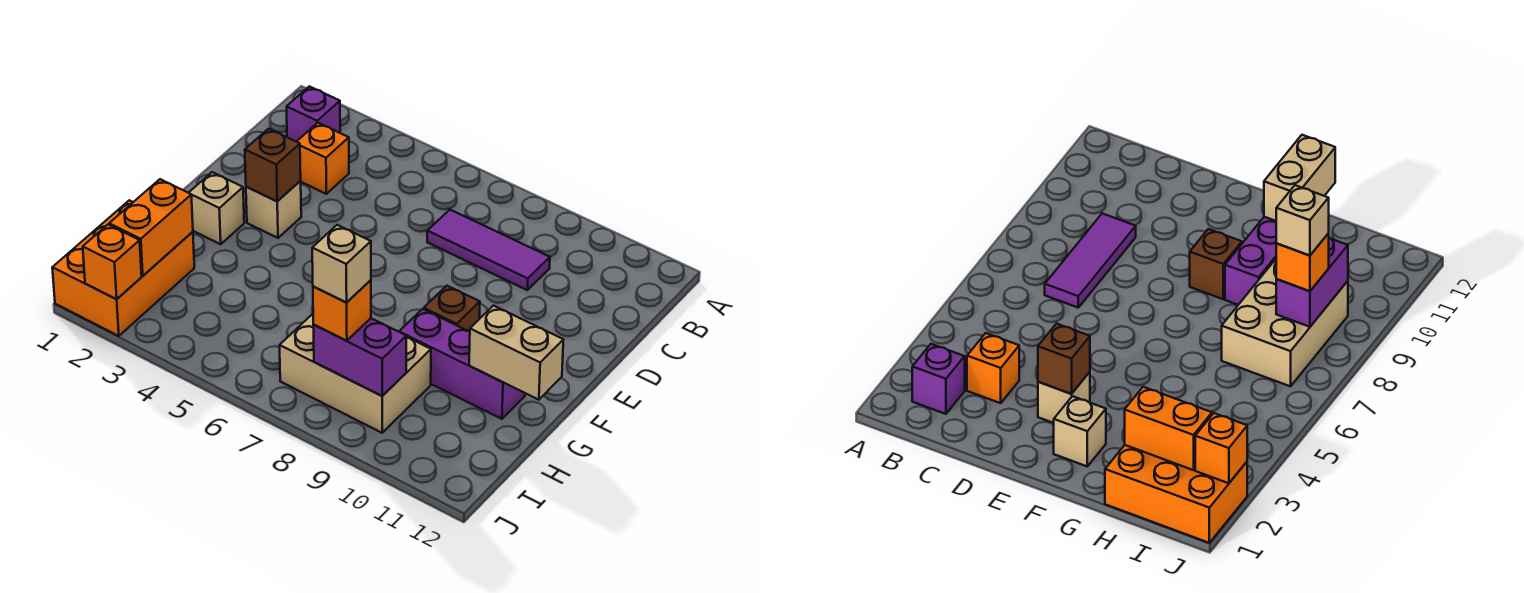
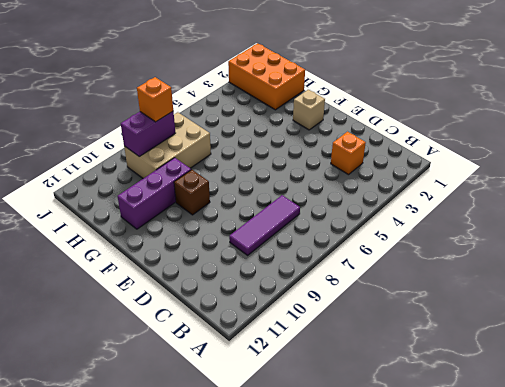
none -> purple brick B2 level 1
none -> tan brick E3 level 1
none -> brown brick E3 level 2

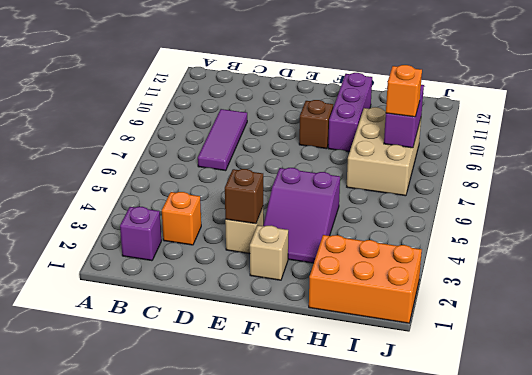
purple slope F3:G5 level 1 top 5 -> none
none -> tan brick G11:G12 level 2
none -> orange brick H2:I2 level 2
none -> orange brick J2 level 2

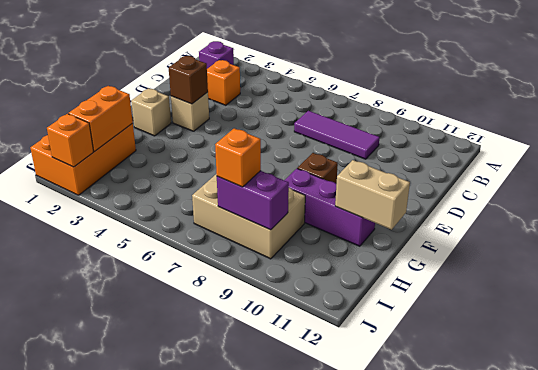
none -> tan brick I8 level 4

